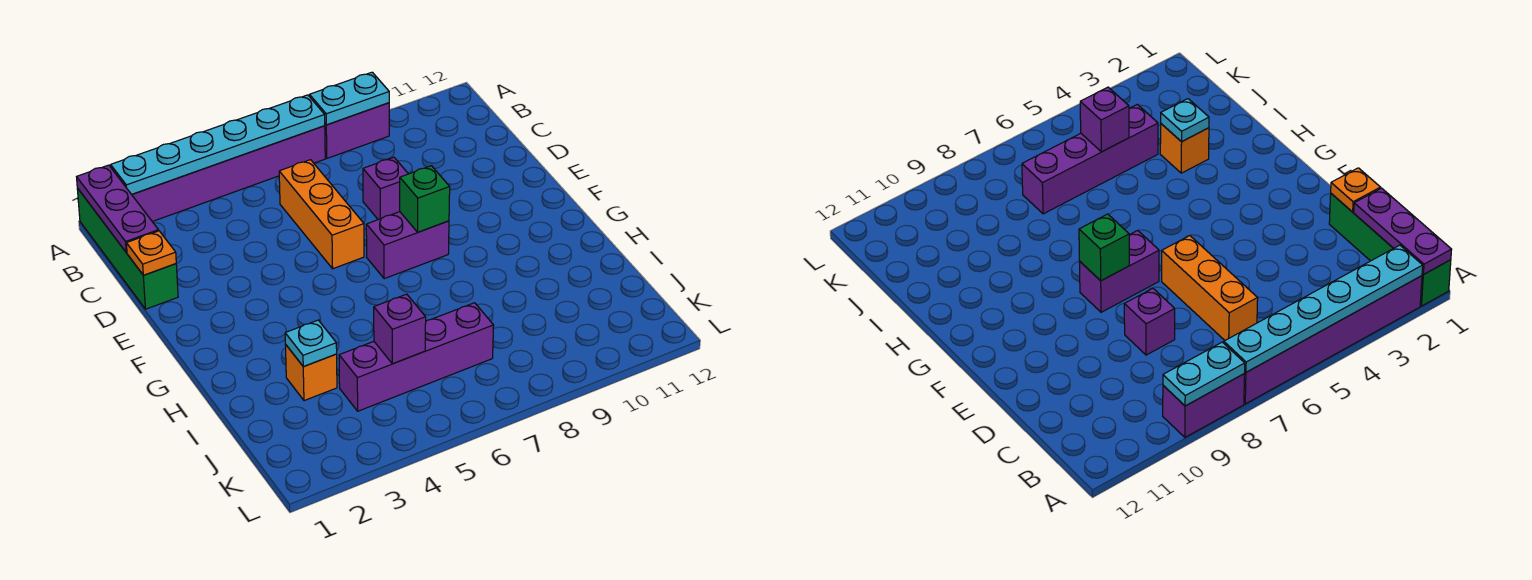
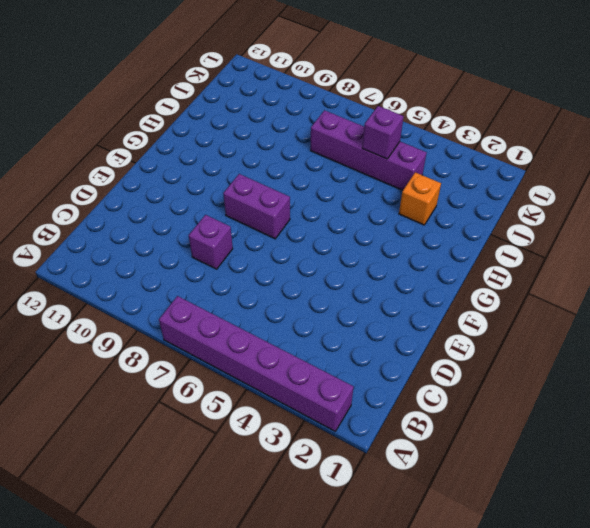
none -> green brick A1:D1 level 1
none -> purple brick A8:A9 level 1
none -> orange brick C6:E6 level 1

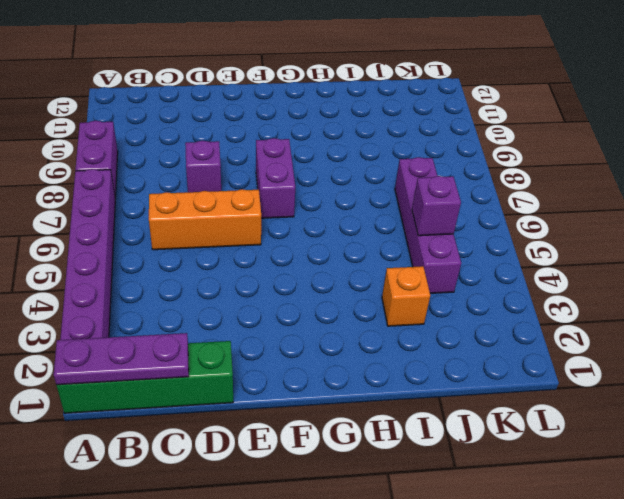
none -> cyan plate A2:A7 level 2
none -> cyan plate A8:A9 level 2
none -> orange plate D1 level 2

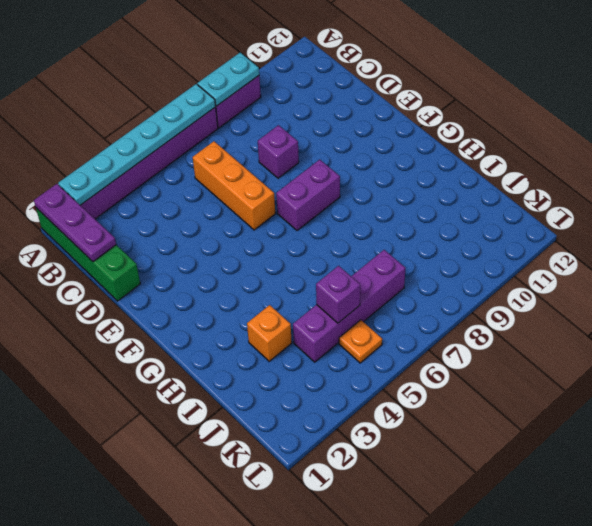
orange plate K5 level 1 -> orange plate D1 level 2
none -> green brick F8 level 2
none -> cyan plate I3 level 2

